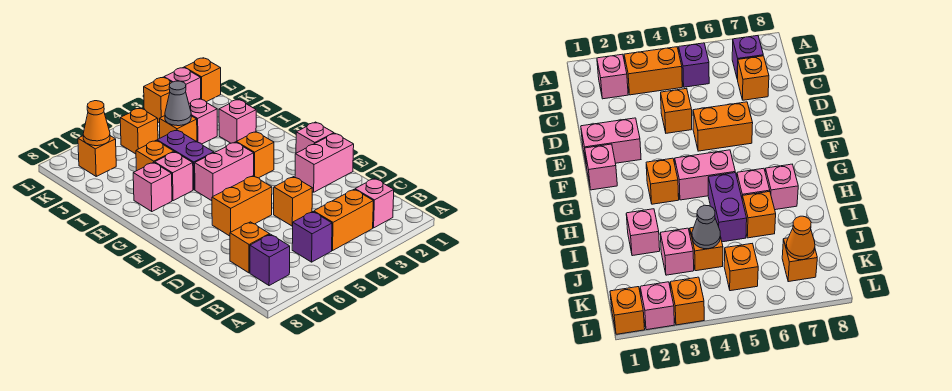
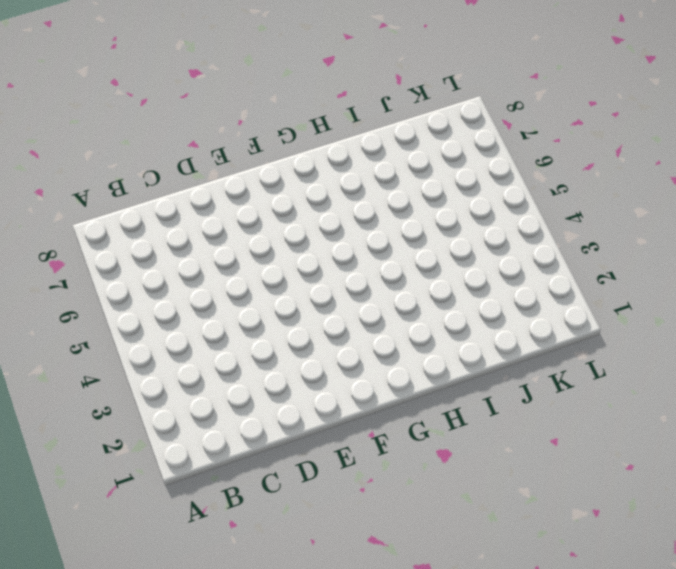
none -> pink brick B2 level 1
none -> orange brick B3:B4 level 1
none -> purple brick B5 level 1

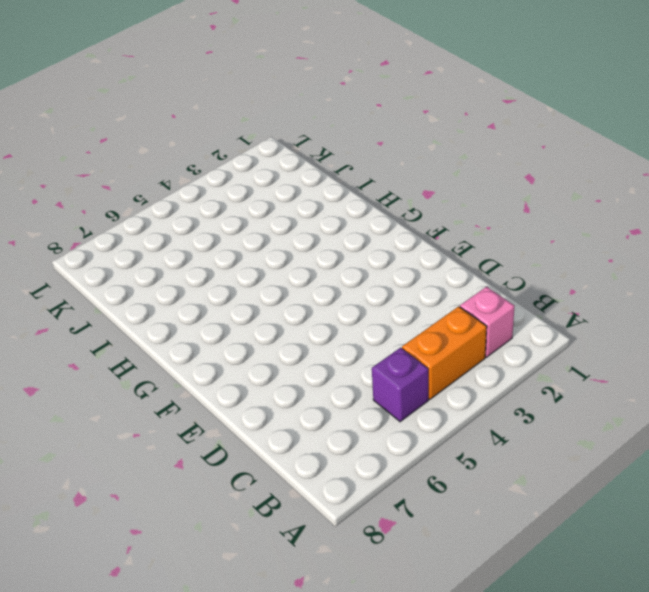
none -> purple brick B7 level 1
none -> orange brick C7 level 1
none -> orange brick D4 level 1

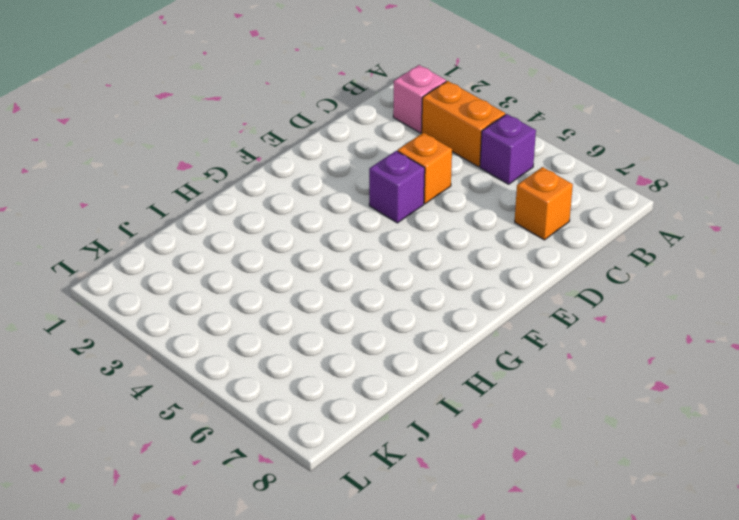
purple brick E4 level 1 -> purple brick B7 level 1
none -> pink brick E1:E2 level 1
none -> orange brick E5:E6 level 1
none -> pink brick F1 level 1

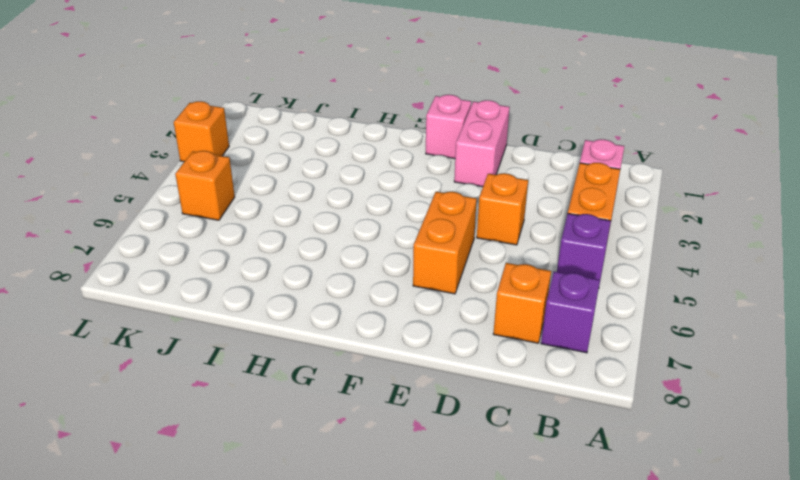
none -> orange brick G3 level 1
none -> pink brick G4:G5 level 1
none -> purple brick H5:I5 level 1

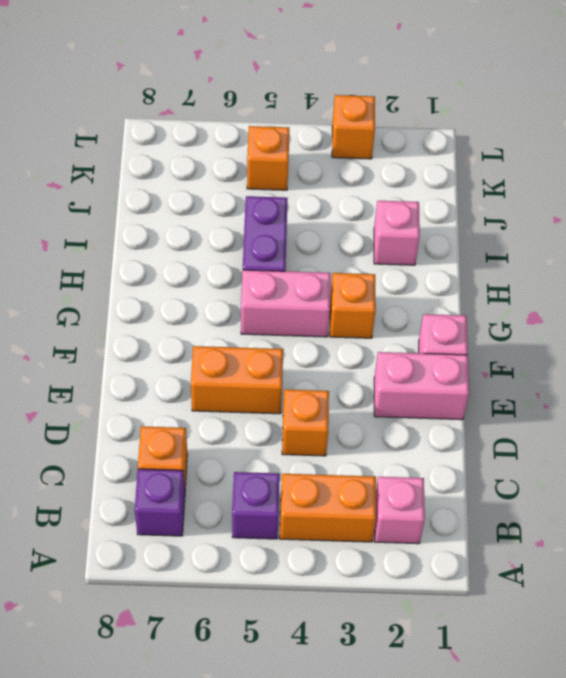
none -> pink brick H6 level 1
none -> pink brick H7 level 1
none -> orange brick I6 level 1

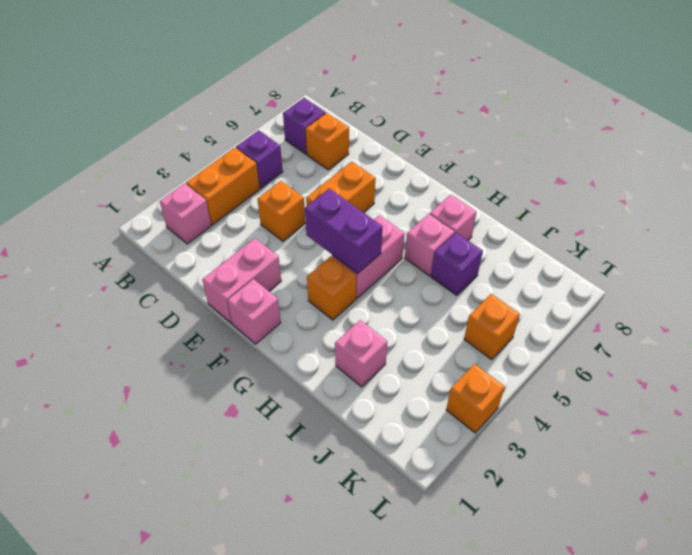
purple brick F4:G4 level 2 -> purple brick H5:I5 level 1
purple brick I6 level 1 -> orange brick I6 level 1
none -> pink brick J3 level 1
none -> orange brick J4 level 1
none -> orange brick K7 level 1

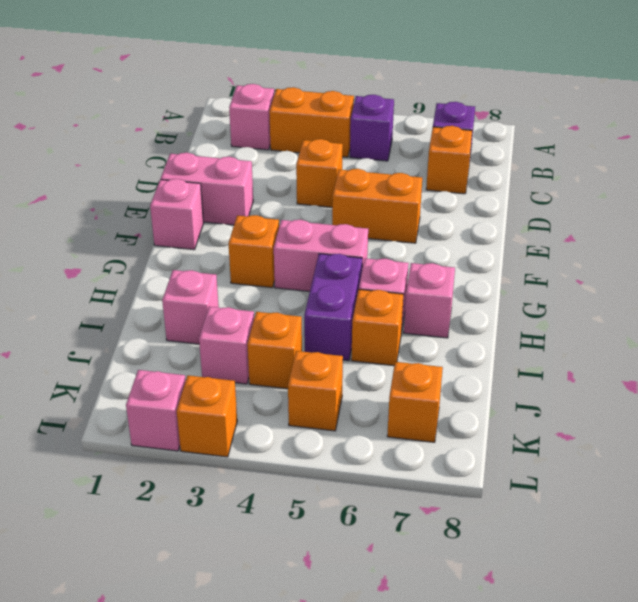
none -> orange brick L1 level 1
none -> grey cone J4 level 2
none -> orange cone K7 level 2

